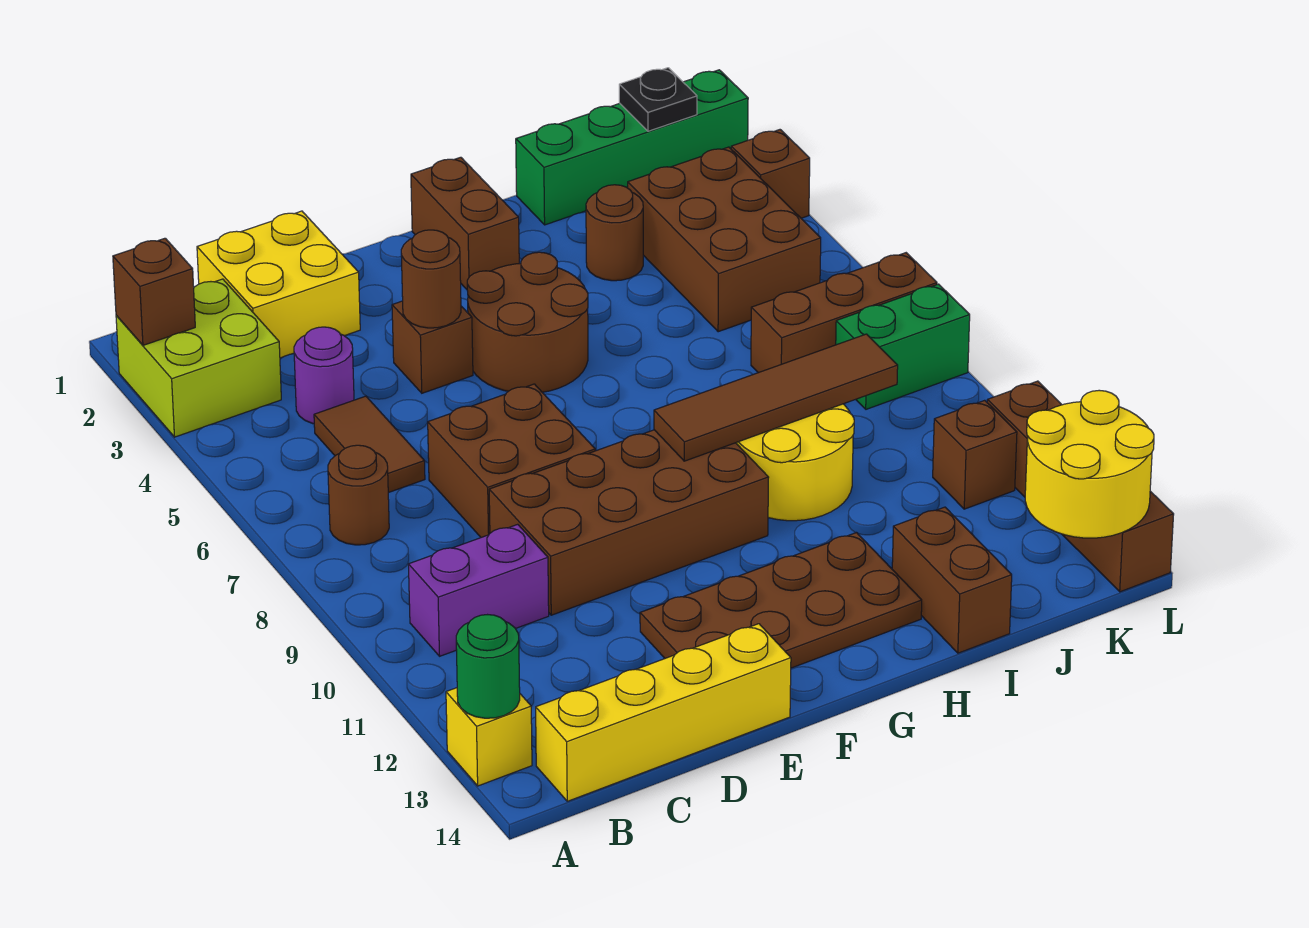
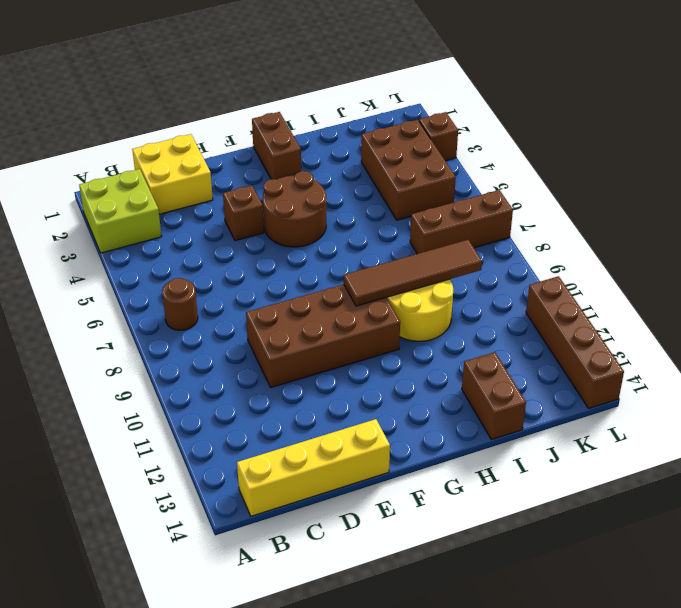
none -> yellow brick A13 level 1
none -> purple brick B10:C10 level 1
none -> purple round brick C4 level 1
none -> brown tile C5:C6 level 1

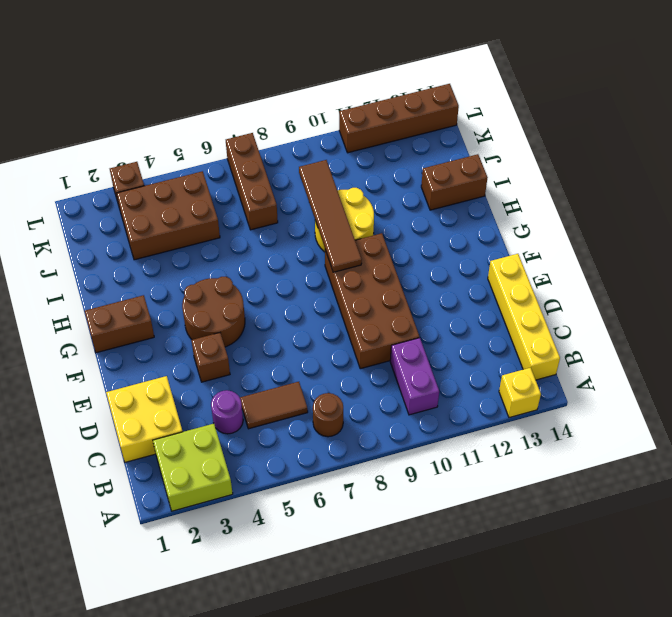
none -> brown brick D7:E8 level 1
none -> brown plate E12:H13 level 1
none -> green brick I1:L1 level 1
none -> brown round brick I3 level 1

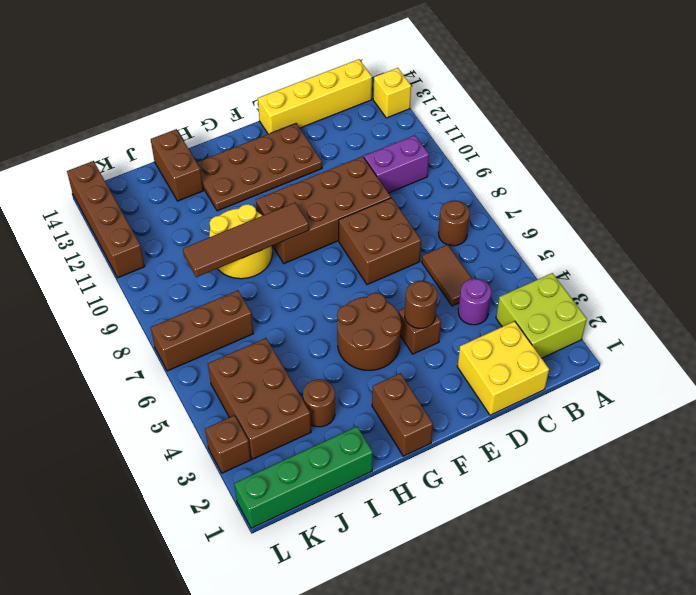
none -> green brick K8:L8 level 1
none -> brown brick K11 level 1
none -> brown brick A2 level 2
none -> green round brick A13 level 2

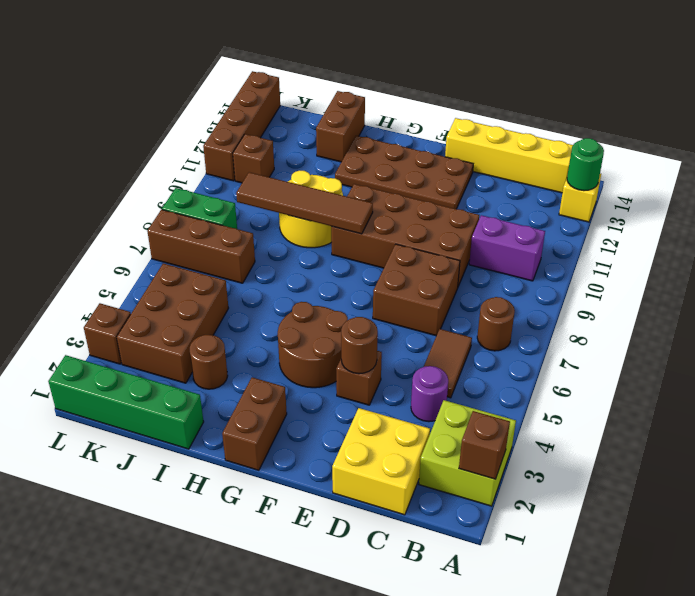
none -> black plate K1 level 2
none -> yellow round brick K13:L14 level 2

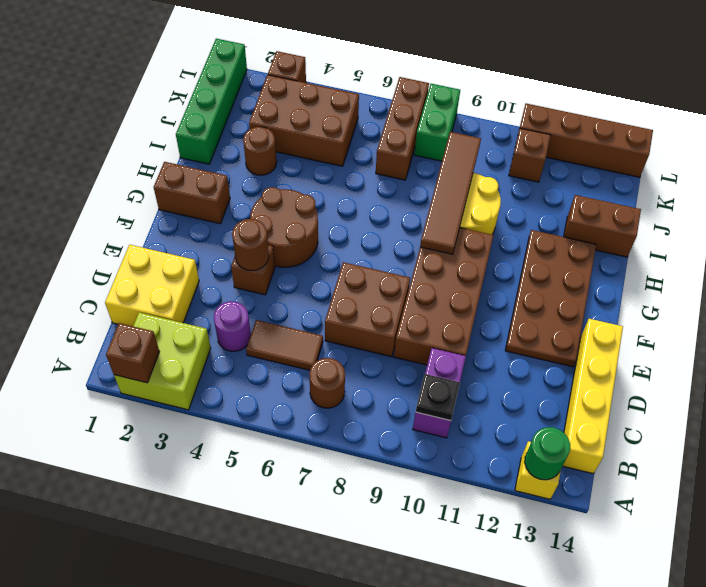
black plate B10 level 2 -> black plate K1 level 2
none -> yellow round brick K13:L14 level 2

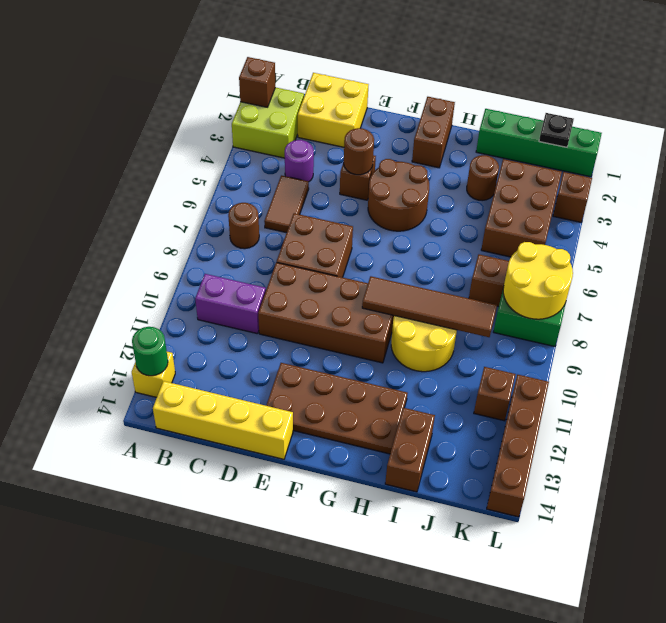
yellow round brick K7:L8 level 2 -> yellow round brick K13:L14 level 2

